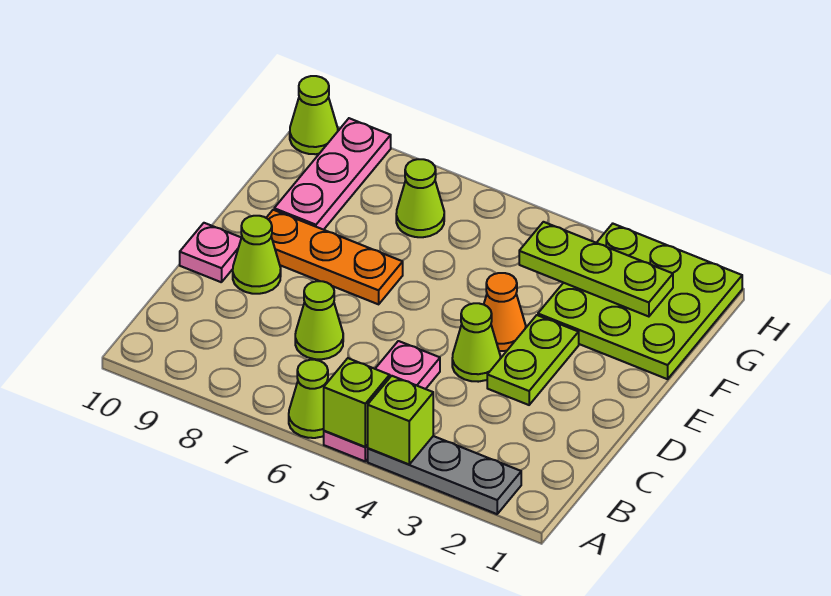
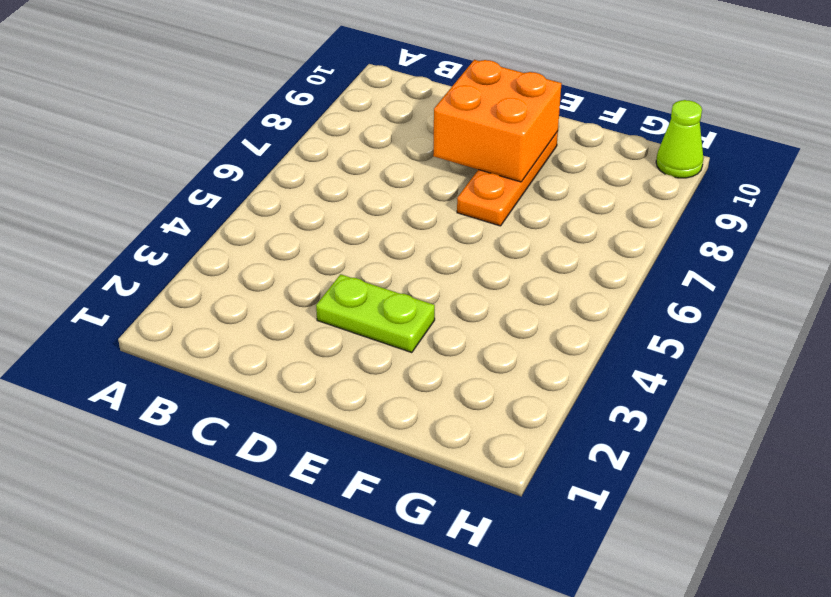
orange brick D8:E9 level 2 -> none
none -> grey plate A2:A4 level 1
none -> pink plate A5:C5 level 1
none -> lime cone A6 level 1

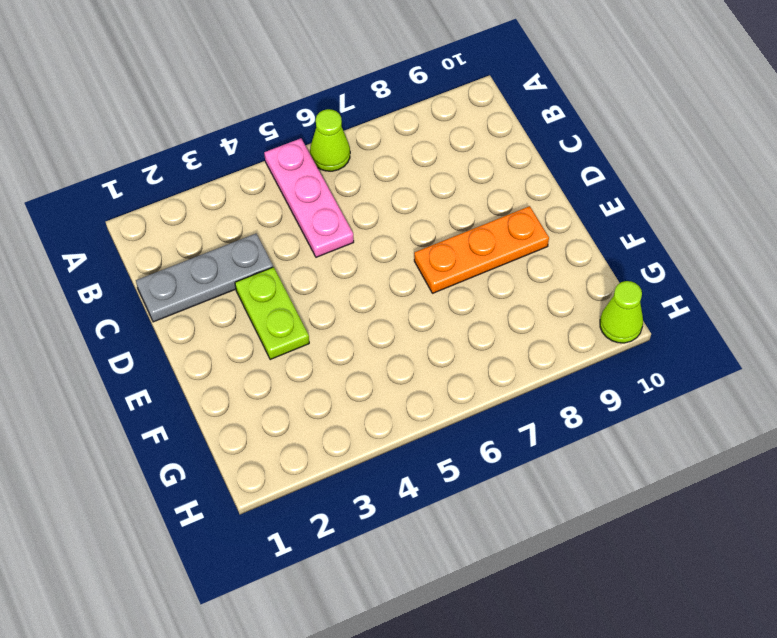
grey plate C1:C3 level 1 -> grey plate A2:A4 level 1
none -> lime cone C7 level 1
none -> lime cone D4 level 1
none -> lime cone D9 level 1

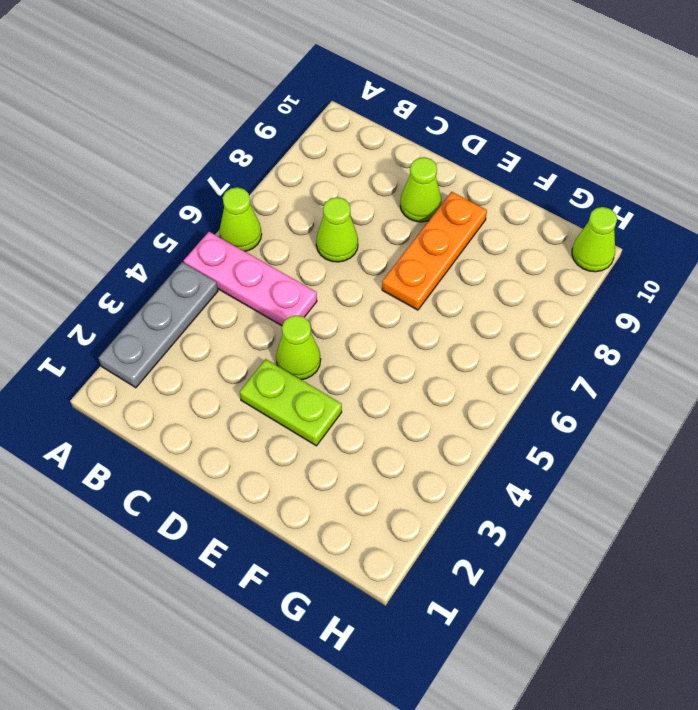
none -> pink plate D10 level 1
none -> orange cone E4 level 1
none -> lime plate F1:H3 level 1

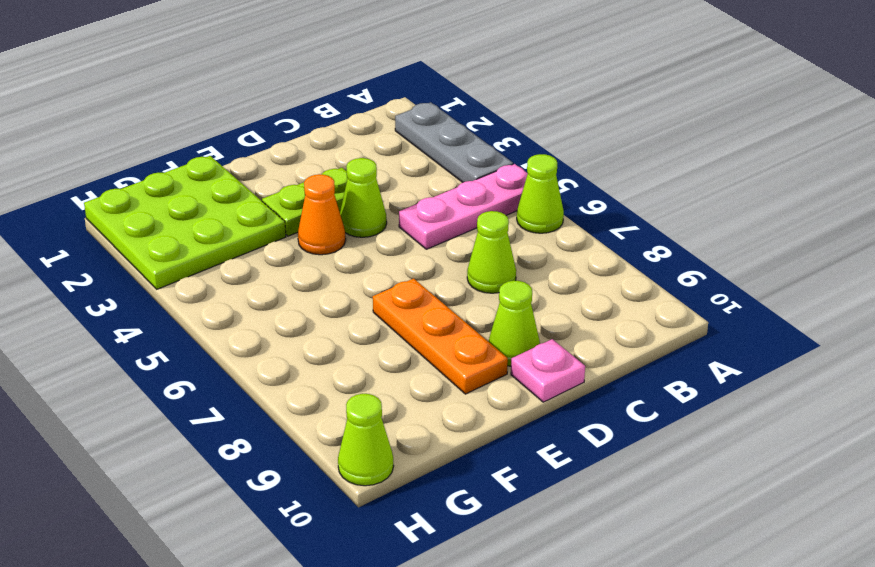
none -> pink plate F9:H9 level 1
none -> lime cone G7 level 1
none -> lime brick A4 level 2

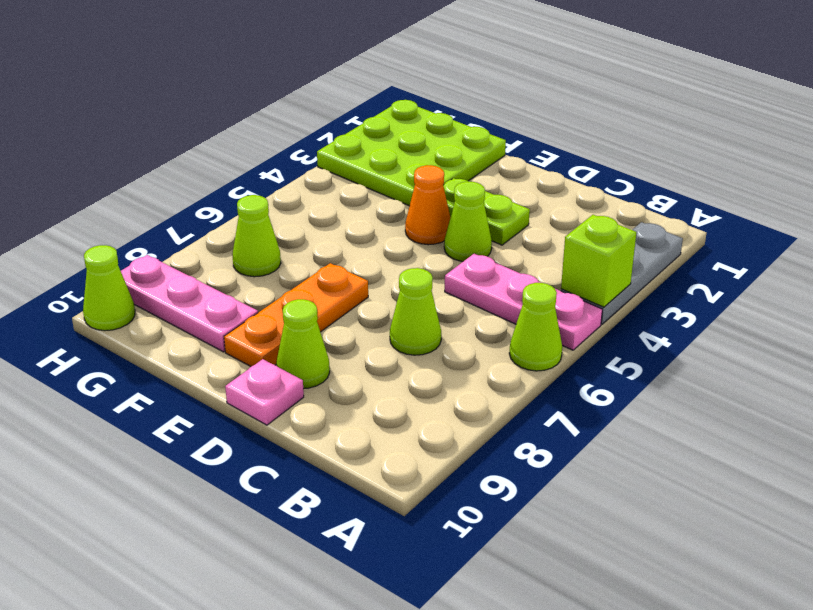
none -> lime brick A5 level 2
none -> lime plate G2:G4 level 2

